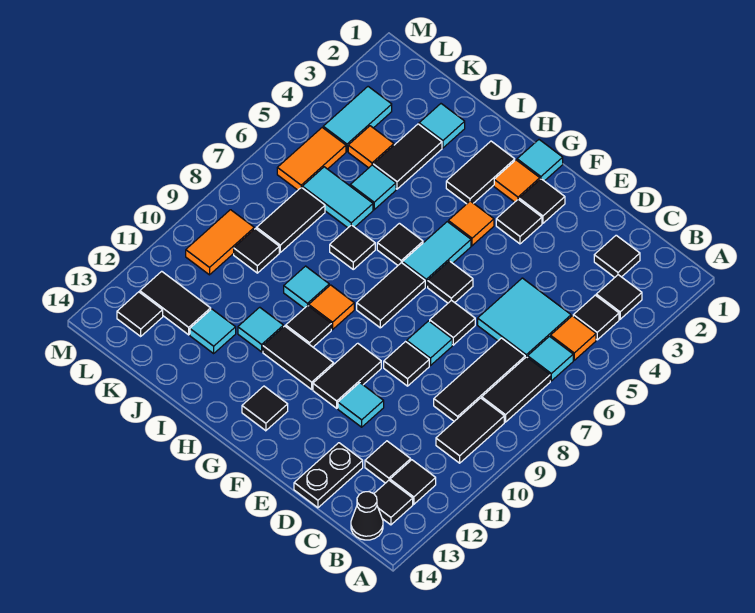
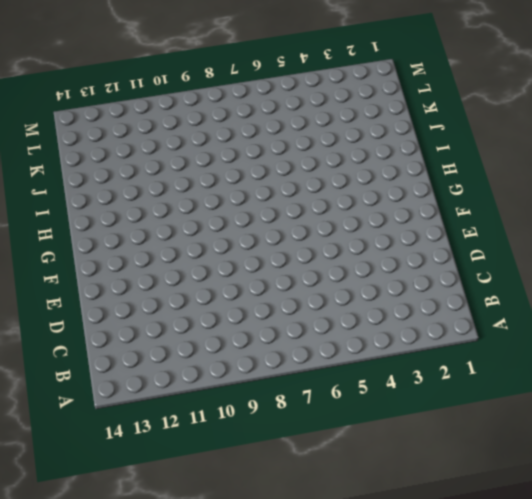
none -> black tile B3 level 1
none -> black tile B4 level 1
none -> orange tile B5 level 1
none -> cyan tile B6 level 1

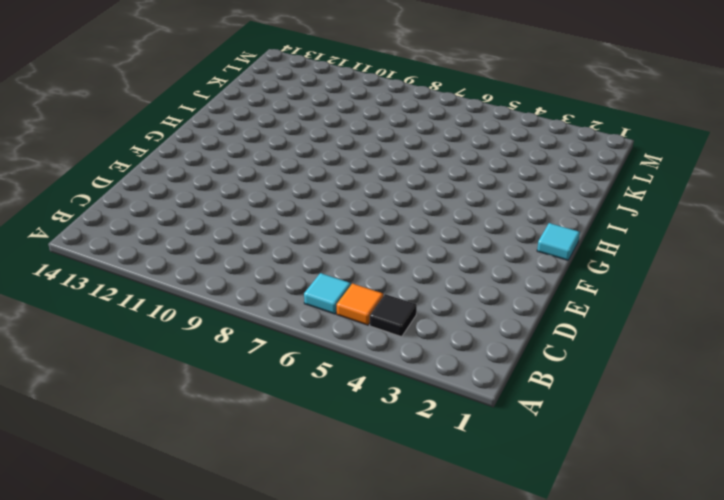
none -> black tile B3 level 1
none -> black tile B7:B8 level 1
none -> black tile B9:B10 level 1
none -> black tile B12 level 1

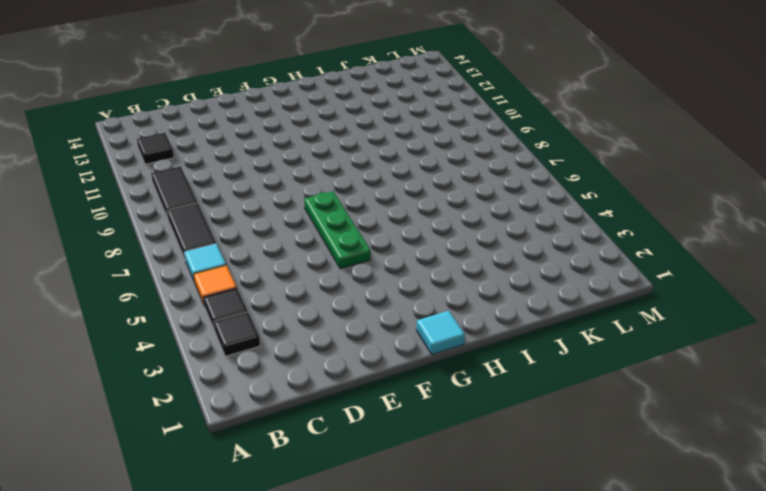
green plate F5:F7 level 1 -> black tile F6 level 1
none -> black tile B13 level 1
none -> black cone B14 level 1
none -> black tile C2 level 1
none -> cyan tile C5:D6 level 1

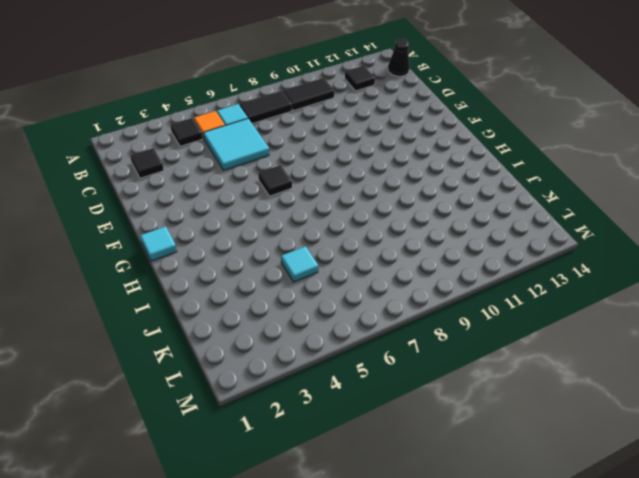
none -> black tile B3 level 1
none -> black tile B13 level 1
none -> black tile C7:C9 level 1
none -> black tile C12 level 1

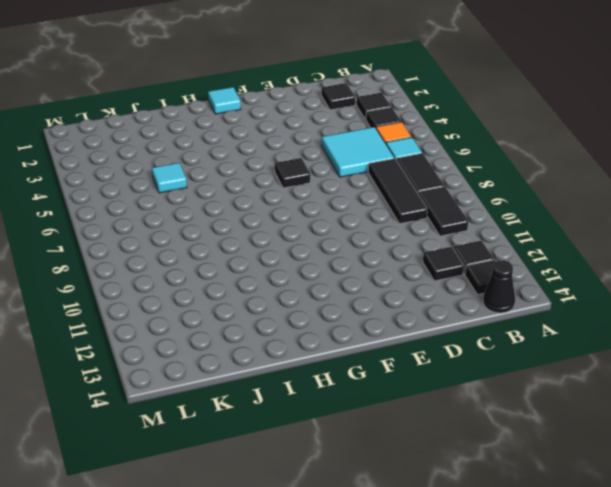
none -> black plate D13:D14 level 1
none -> black tile E7 level 1
none -> cyan tile E8 level 1
none -> black tile E9 level 1

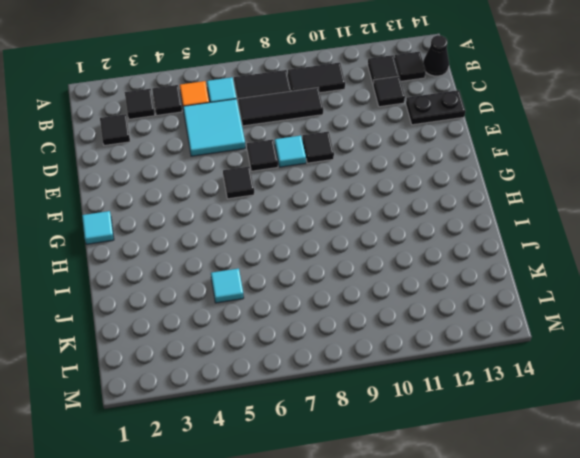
none -> cyan tile E11 level 1
none -> black tile F2 level 1
none -> black tile F3 level 1
none -> black tile F10:F11 level 1

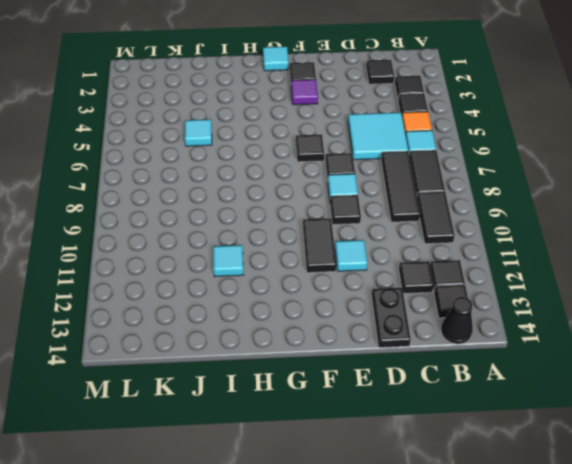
purple tile F3 level 1 -> black tile F3 level 1
none -> orange tile G2 level 1
none -> orange tile G4 level 1
none -> cyan tile G5:G6 level 1
none -> black tile G7:G8 level 1

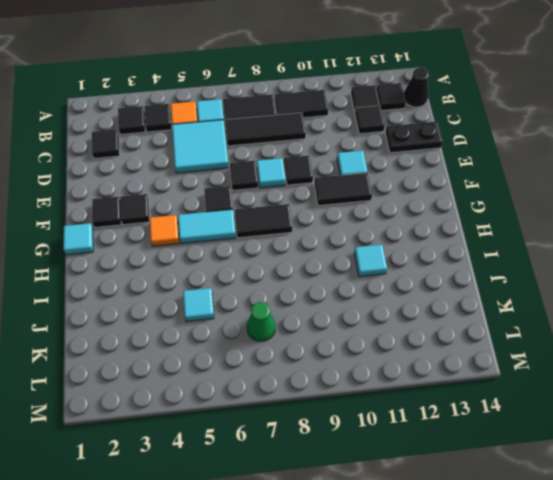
green cone K7 level 1 -> black tile K7:K8 level 1
none -> orange tile G2 level 1
none -> black tile G11:H11 level 1
none -> black tile G13 level 1
none -> black tile H2:H3 level 1

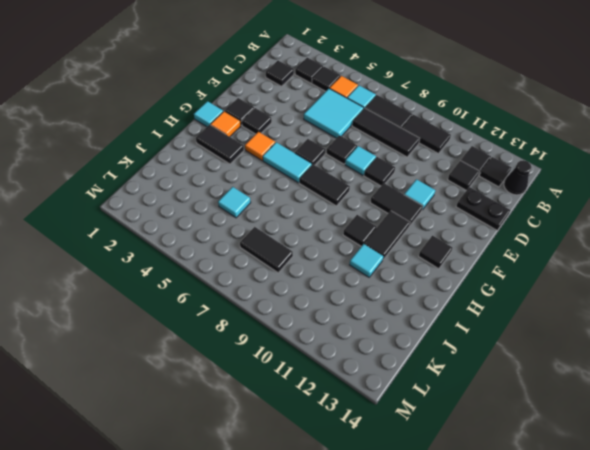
none -> black tile H6 level 1
none -> orange tile H9 level 1
none -> black tile I7 level 1
none -> cyan tile I9 level 1

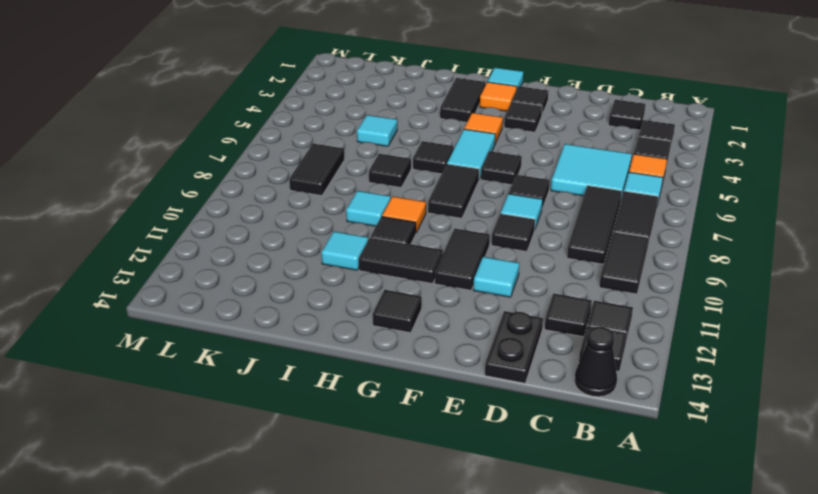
none -> cyan tile J2 level 1
none -> black tile J3:J4 level 1
none -> cyan tile J6:K6 level 1
none -> cyan tile J12 level 1

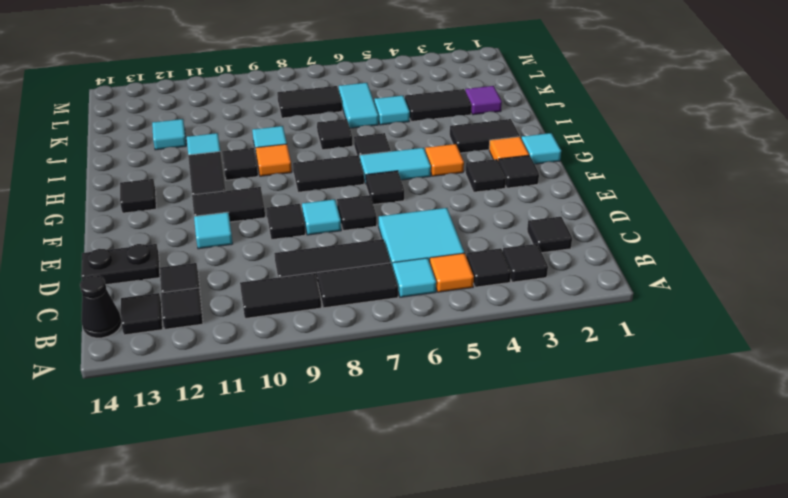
purple tile J2 level 1 -> cyan tile J2 level 1
none -> orange tile K4 level 1
none -> black tile K9 level 1
none -> black tile K12:L12 level 1
none -> cyan tile L3:L4 level 1

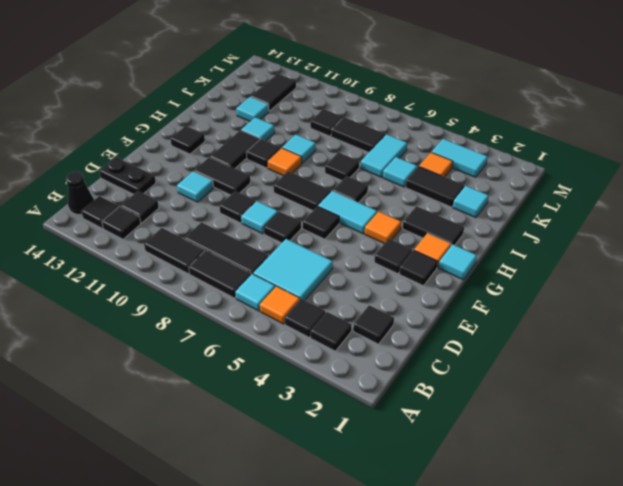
none -> orange tile L5:L6 level 1
none -> orange tile L9:L10 level 1
none -> black tile L13 level 1

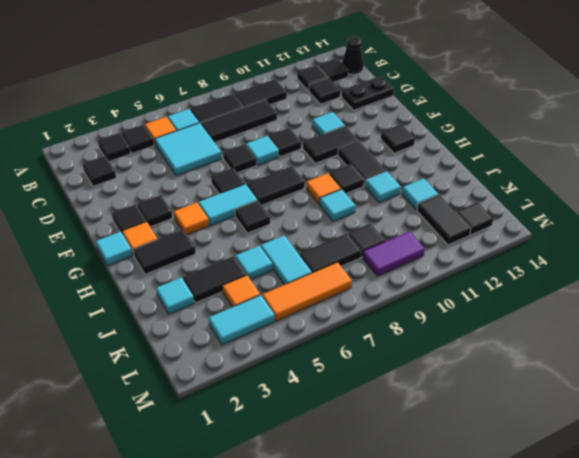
orange tile L5:L7 level 1 -> orange tile L5:L6 level 1
purple tile L9:L10 level 1 -> orange tile L9:L10 level 1
none -> black tile I7 level 1

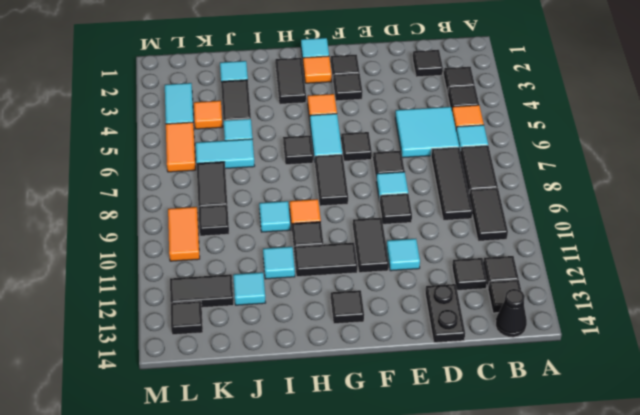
none -> black tile I7 level 1

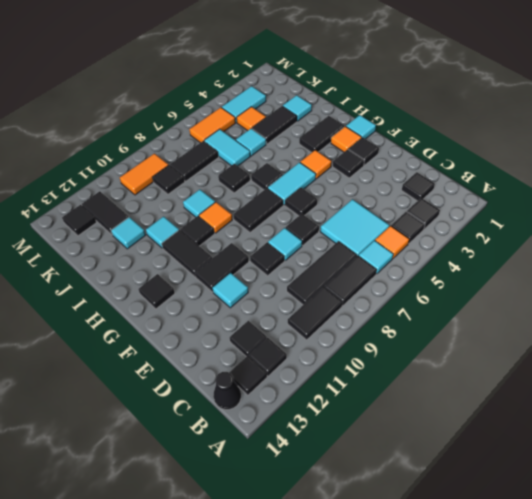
none -> black plate D13:D14 level 1

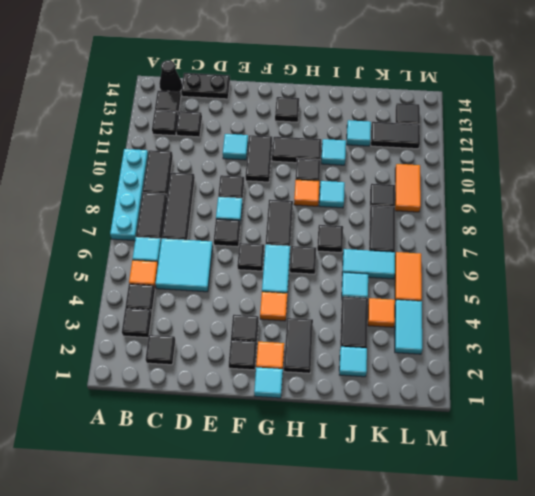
cyan plate A7:A10 level 1 -> none
black plate C14:D14 level 1 -> black plate D13:D14 level 1

